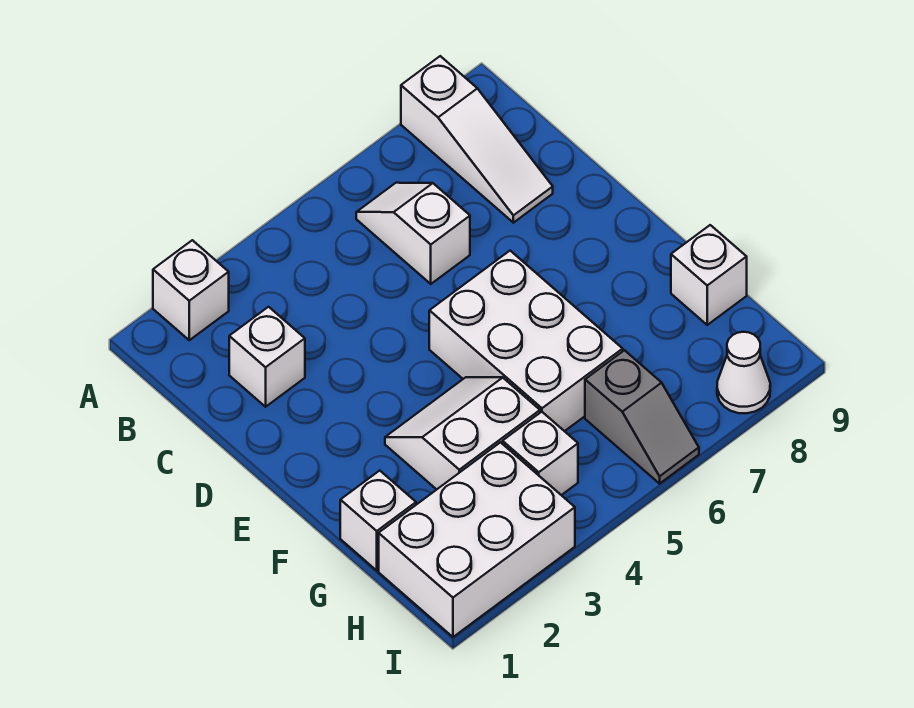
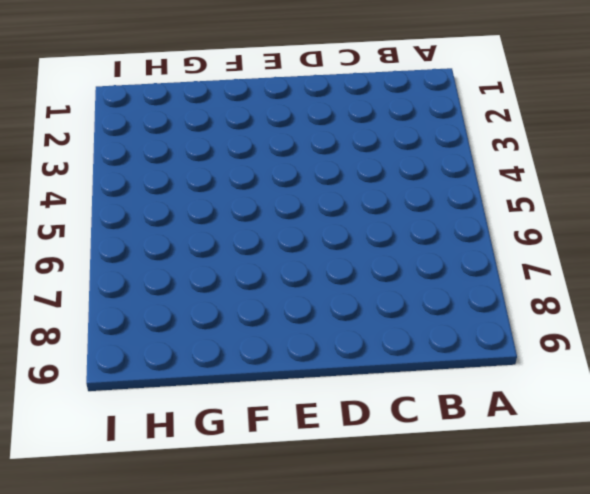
none -> white brick A2 level 1
none -> white slope A8:C8 level 1 top A
none -> white slope B6:C6 level 1 top C

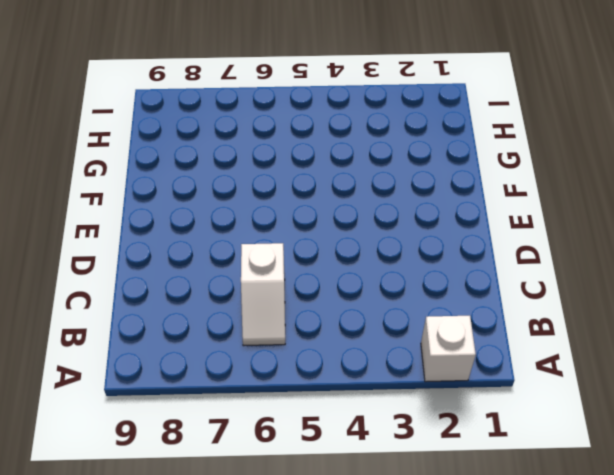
none -> white slope A8:C8 level 1 top A
none -> white brick C2 level 1
none -> white brick E5:G6 level 1

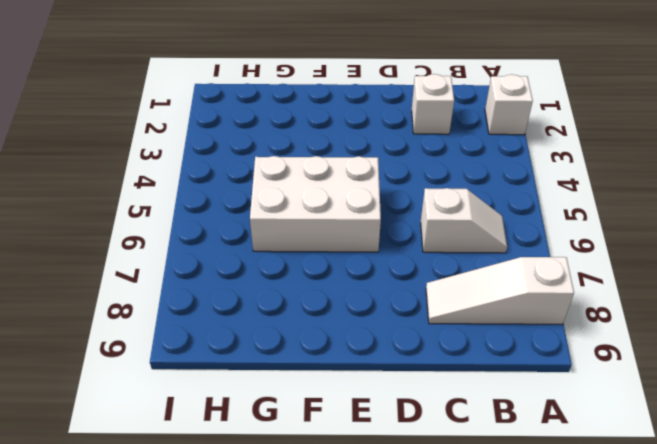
none -> white slope F3:G4 level 1 top G
none -> white brick G1 level 1
none -> white brick G9 level 1

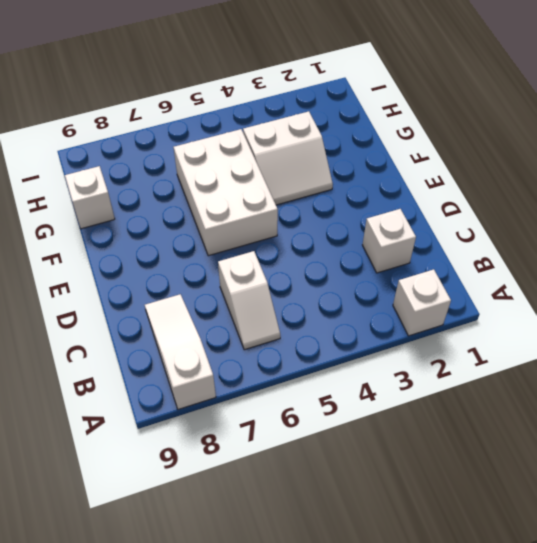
none -> white brick G1 level 1
none -> white brick H1:I3 level 1
none -> white brick H4 level 1

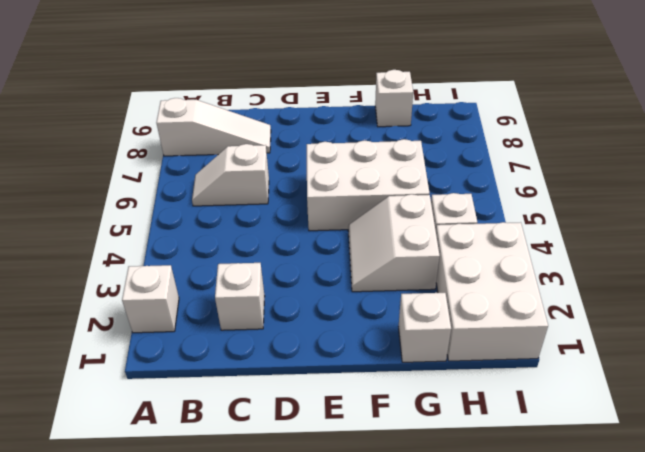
none -> grey slope H6:I6 level 1 top H
none -> white cone I8 level 1

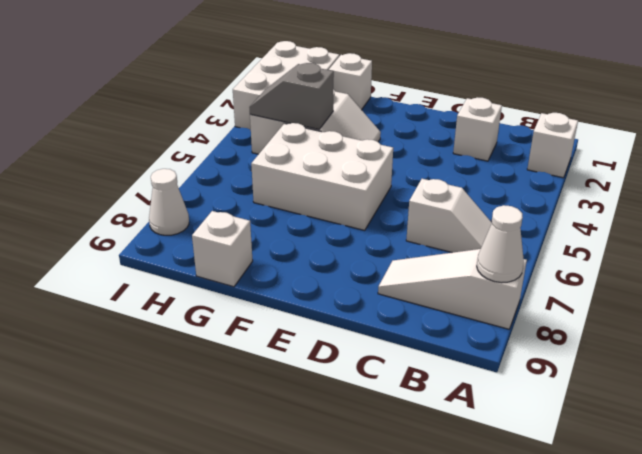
white cone A8 level 2 -> none
grey slope G4:H4 level 2 top G -> grey slope H6:I6 level 1 top H

